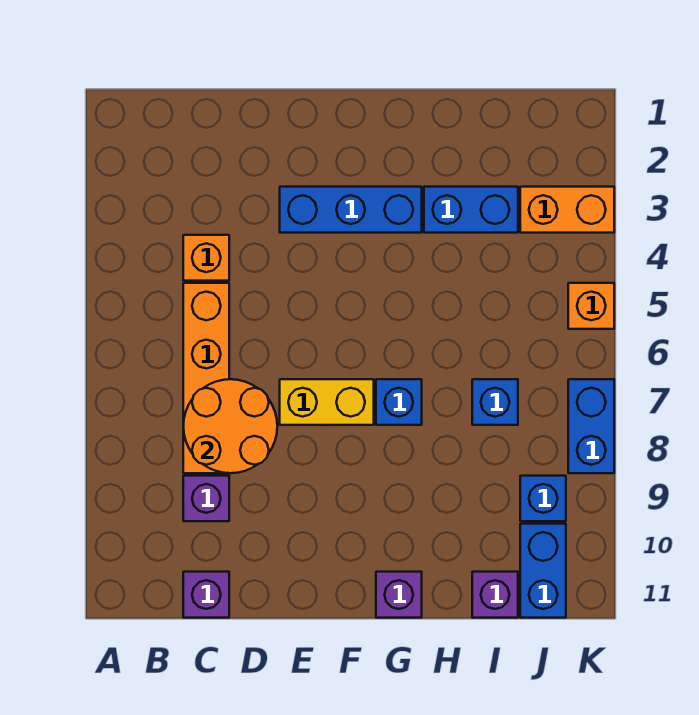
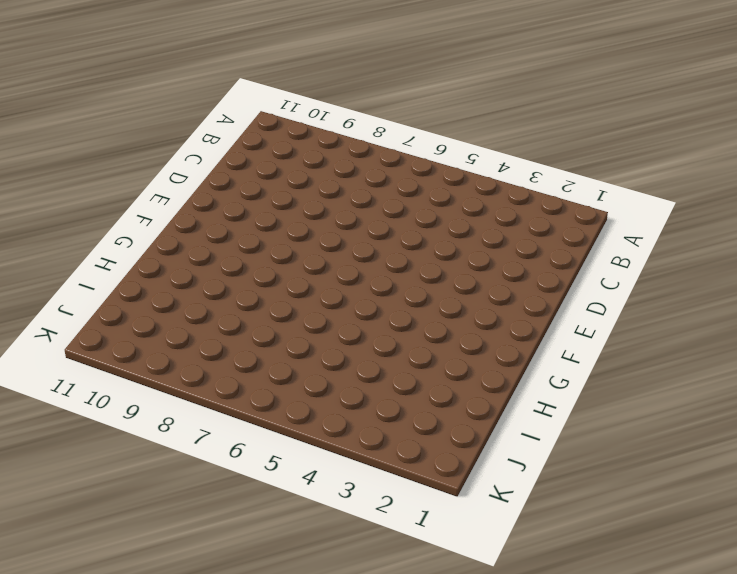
none -> orange brick C4 level 1
none -> orange brick C5:C8 level 1
none -> purple brick C9 level 1

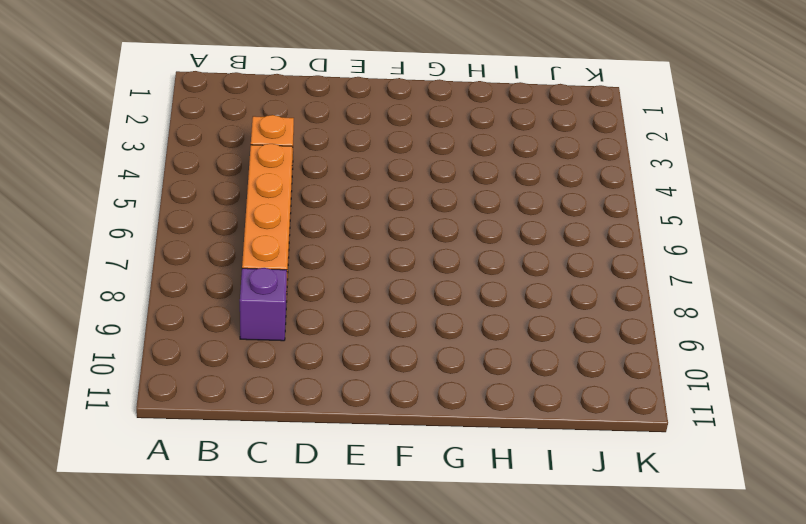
none -> purple brick C11 level 1
none -> blue brick E3:G3 level 1
none -> yellow brick E7:F7 level 1

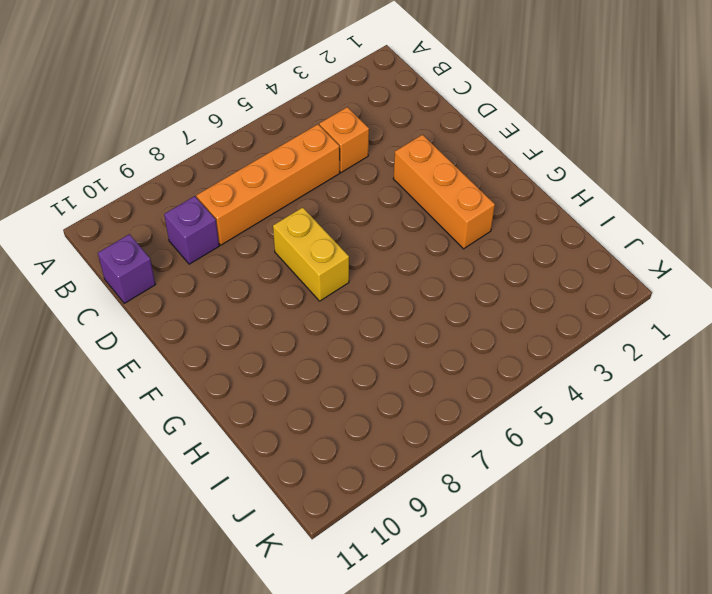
orange brick E3:G3 level 1 -> blue brick E3:G3 level 1
none -> blue brick G7 level 1
none -> purple brick G11 level 1
none -> blue brick H3:I3 level 1

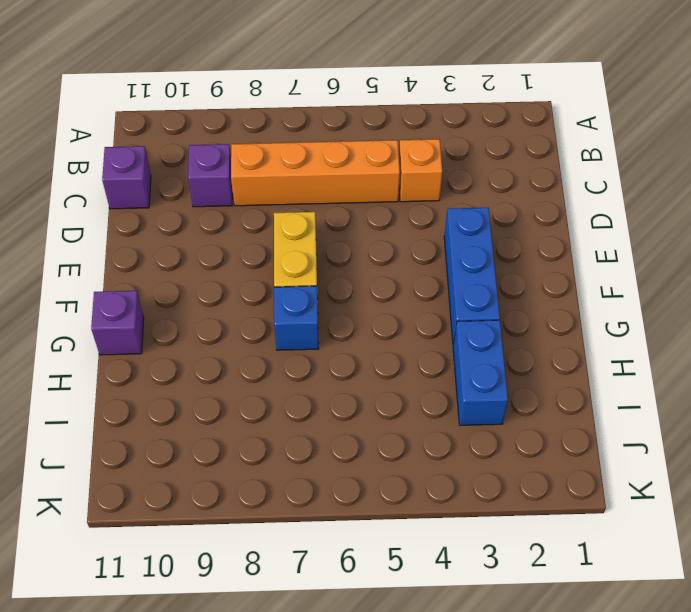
none -> blue brick I7 level 1
none -> purple brick I11 level 1
none -> orange brick J3:K3 level 1

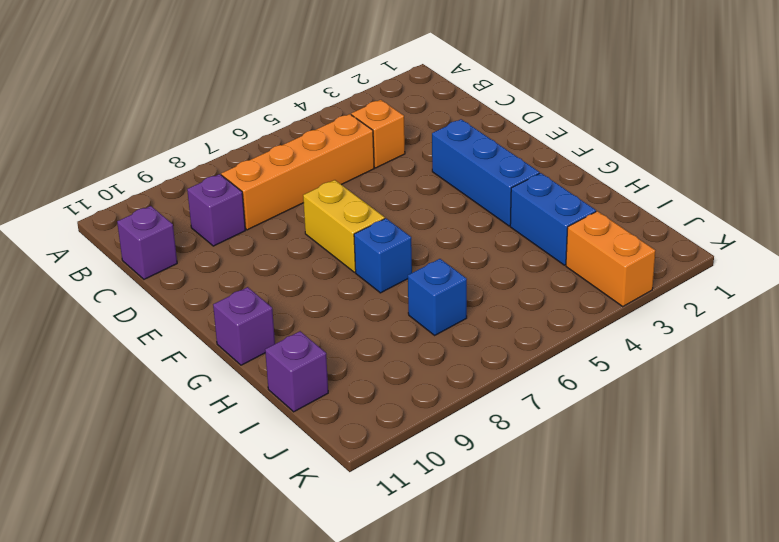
none -> blue brick J9 level 1
none -> blue brick J10:J11 level 1
none -> orange brick K5 level 1

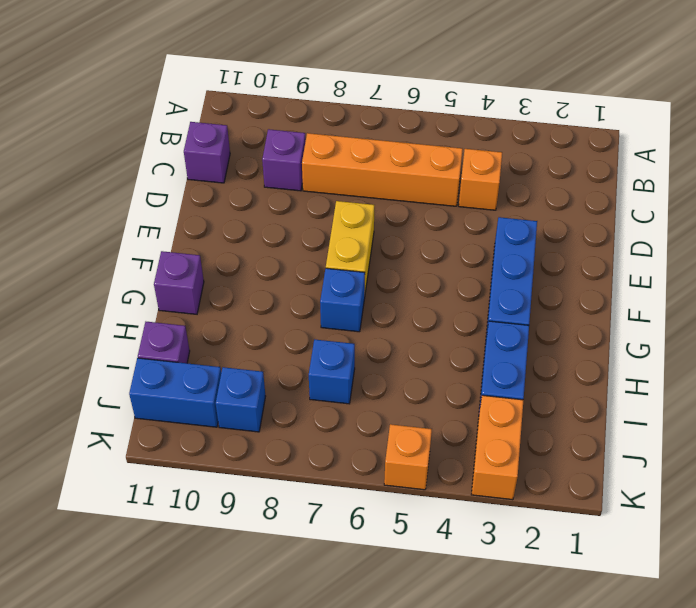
none -> blue brick K7:K8 level 1
none -> orange round brick C7:D8 level 2

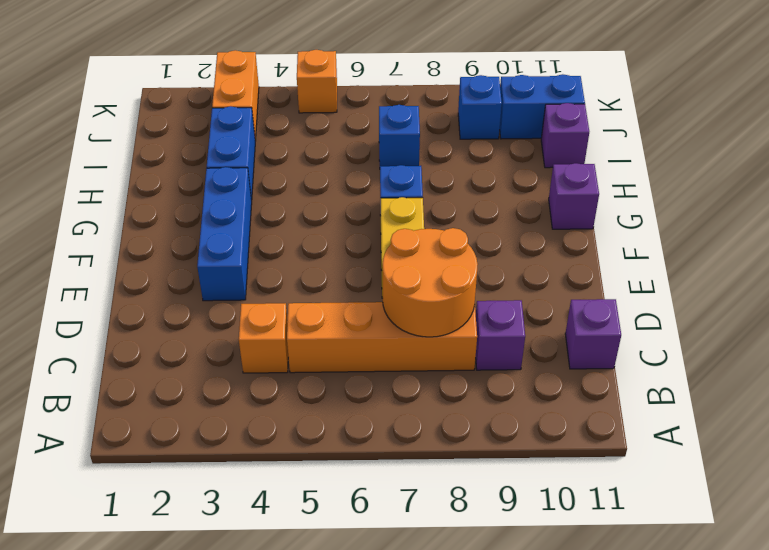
none -> blue brick K7:K8 level 1

